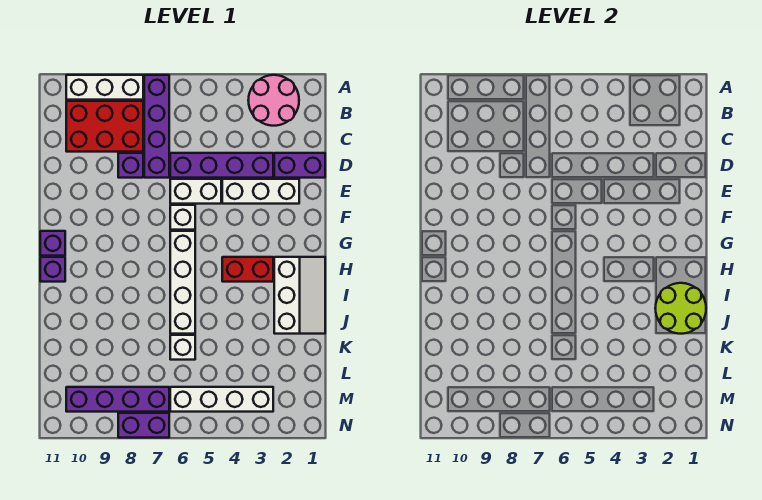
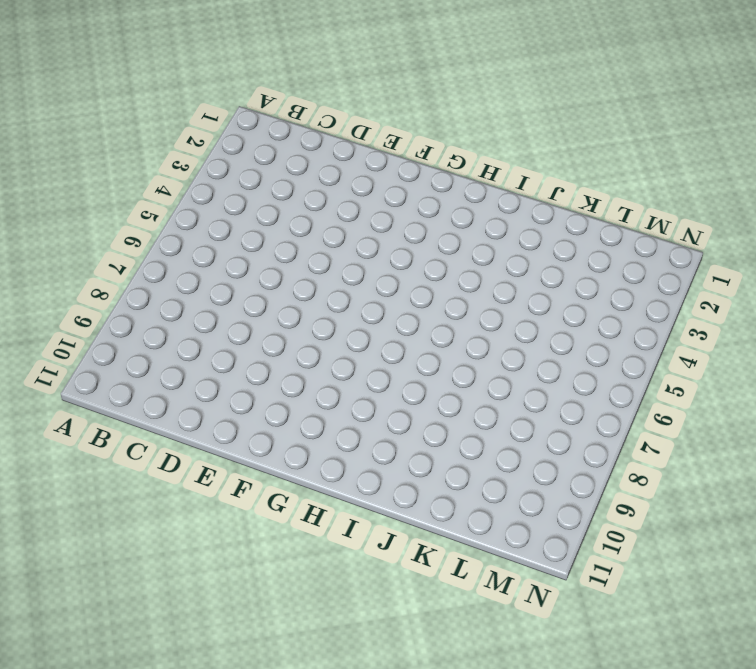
none -> pink round brick A2:B3 level 1
none -> purple brick A7:D7 level 1
none -> white brick A8:A10 level 1

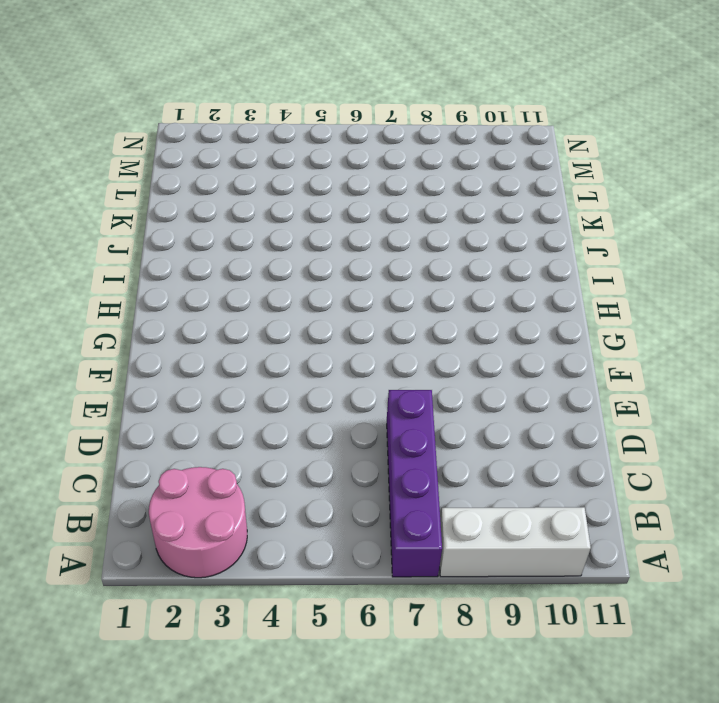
none -> red brick B8:C10 level 1
none -> purple brick D1:D2 level 1
none -> purple brick D3:D6 level 1

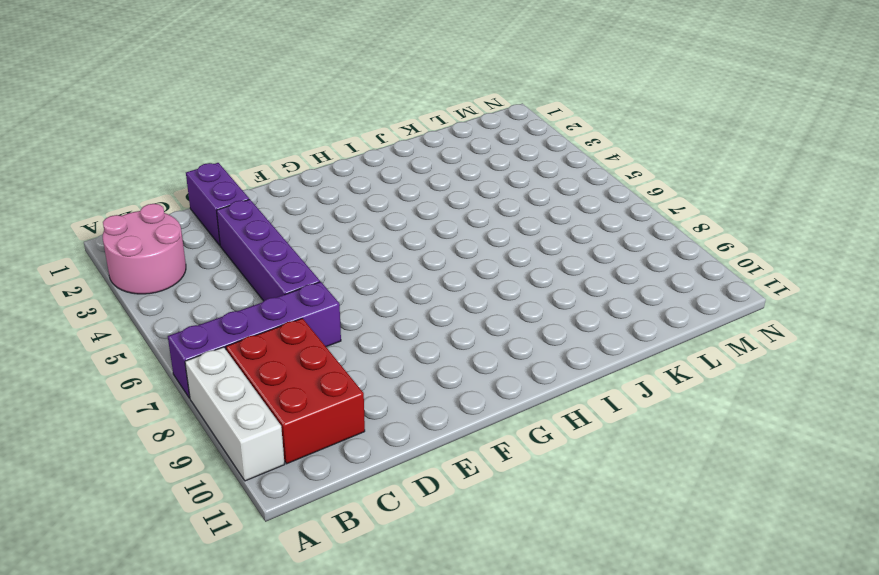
none -> purple brick D8 level 1
none -> white brick E2:E4 level 1
none -> white brick E5:E6 level 1

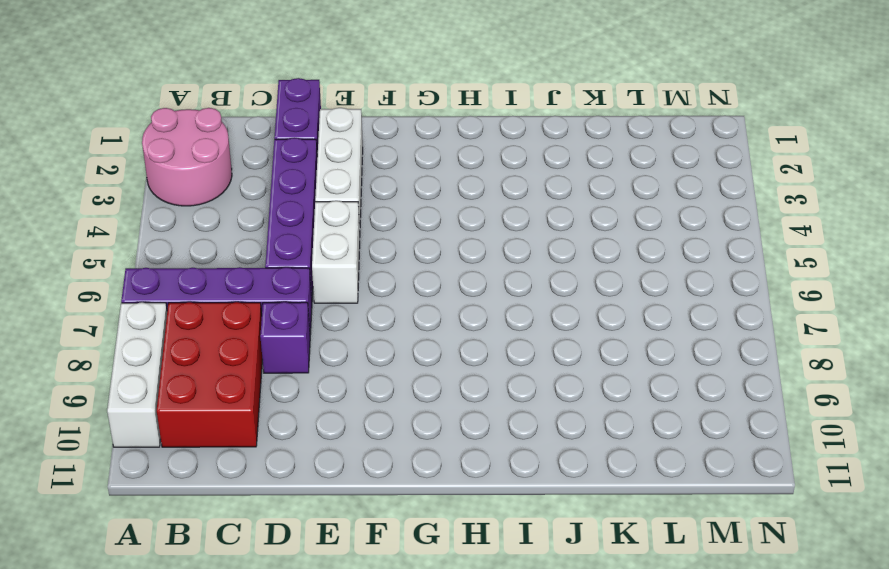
none -> white brick F6 level 1
none -> white brick G6:J6 level 1
none -> purple brick G11 level 1

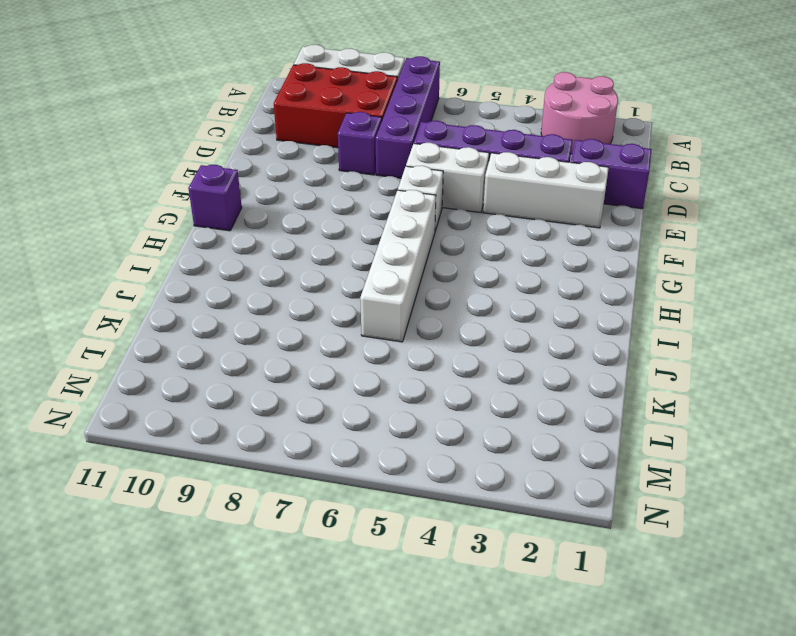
none -> white slope H1:J2 level 1 top 2
none -> red brick H3:H4 level 1
none -> purple brick H11 level 1

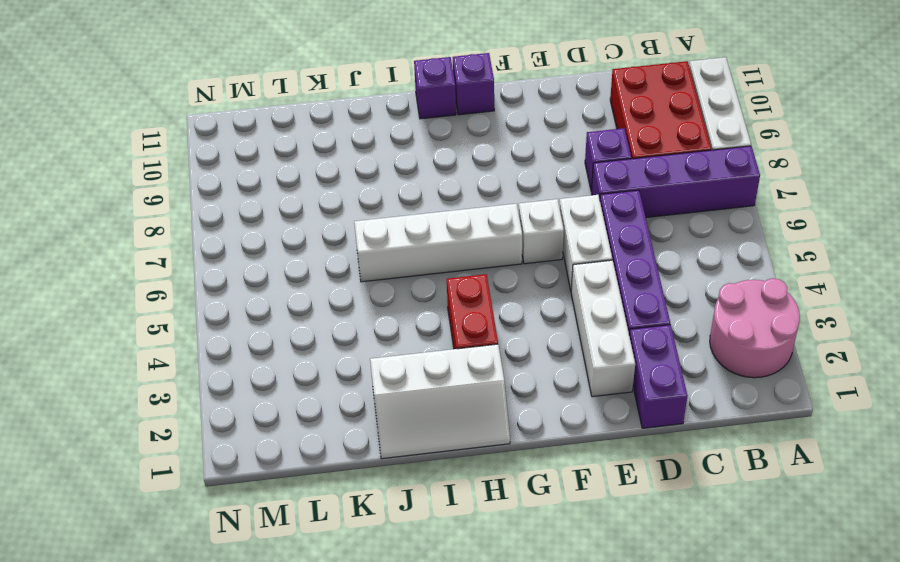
none -> white brick K6 level 1
none -> white brick M3:M6 level 1
none -> purple brick M7:M10 level 1

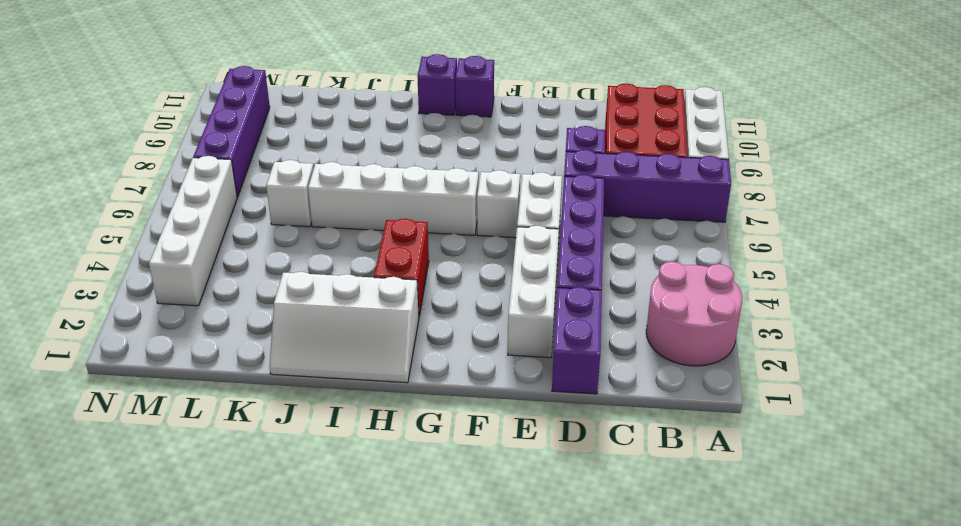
none -> purple brick N7:N8 level 1
none -> lime round brick I1:J2 level 2

